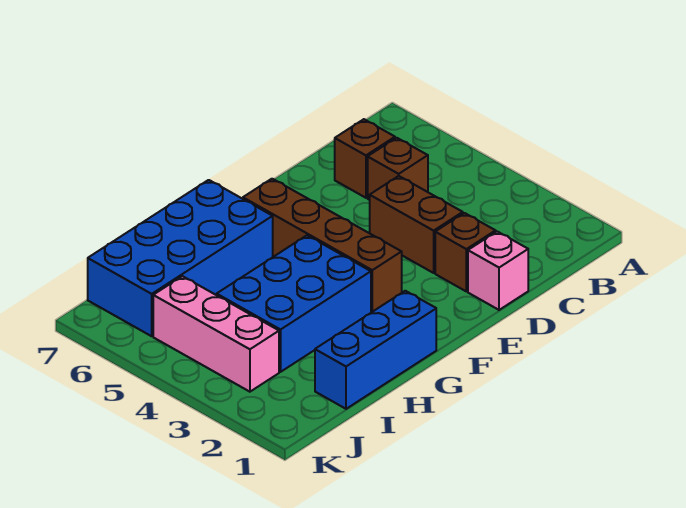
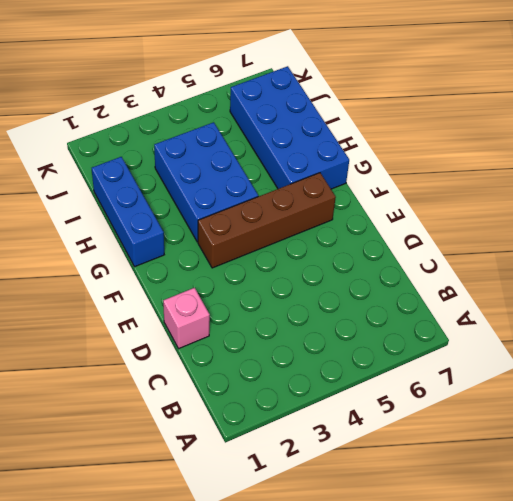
none -> brown brick C5 level 1
none -> brown brick C6 level 1

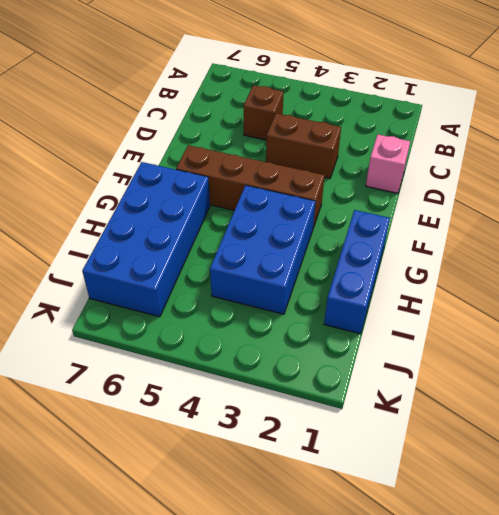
none -> brown brick C6 level 1
none -> brown brick D2 level 1

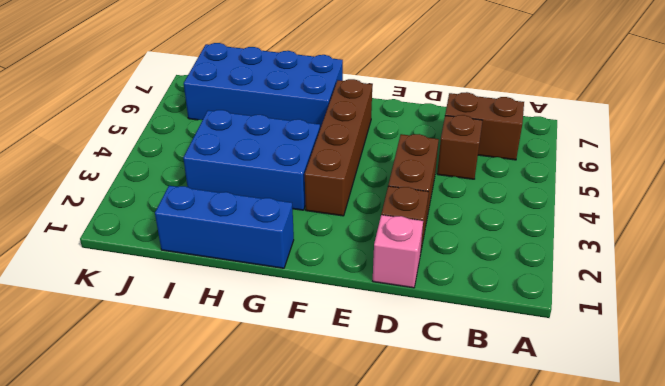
brown brick B6:C6 level 1 -> brown brick C6 level 1
none -> pink brick J3:J5 level 1

